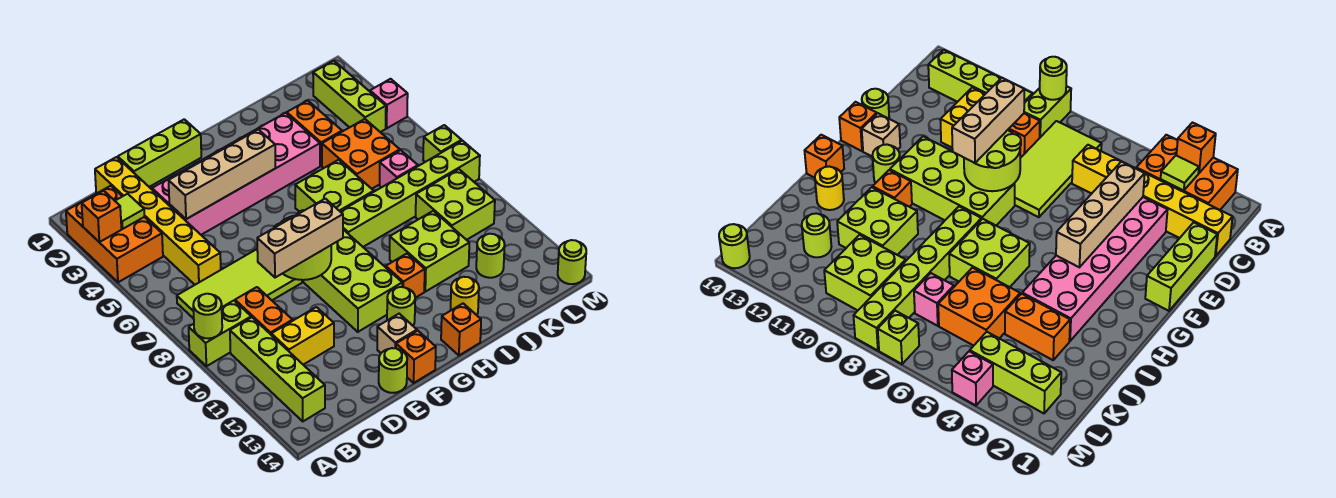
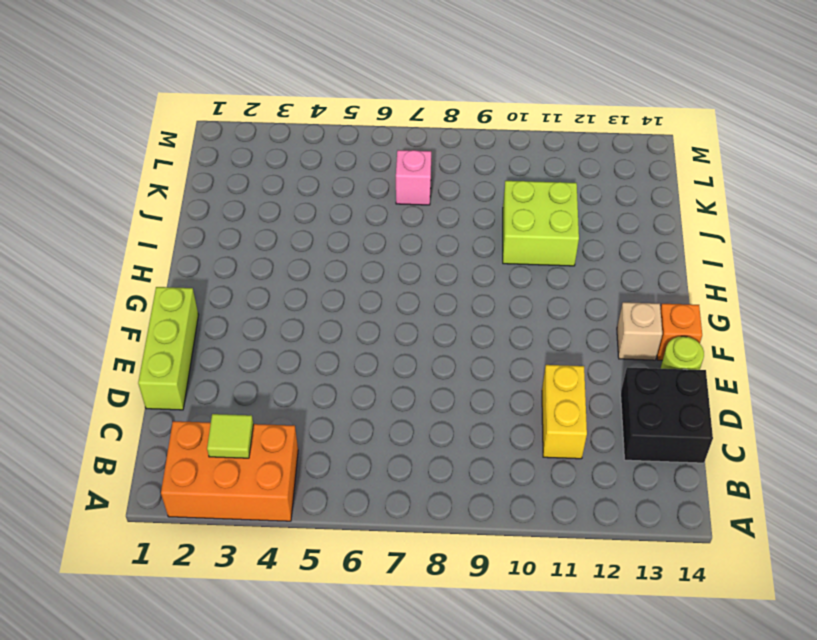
black brick C13:D14 level 1 -> none
none -> lime brick A9:B9 level 1
none -> lime tile B7:E8 level 1
none -> lime brick B10:B13 level 1
none -> yellow brick C1:C6 level 1

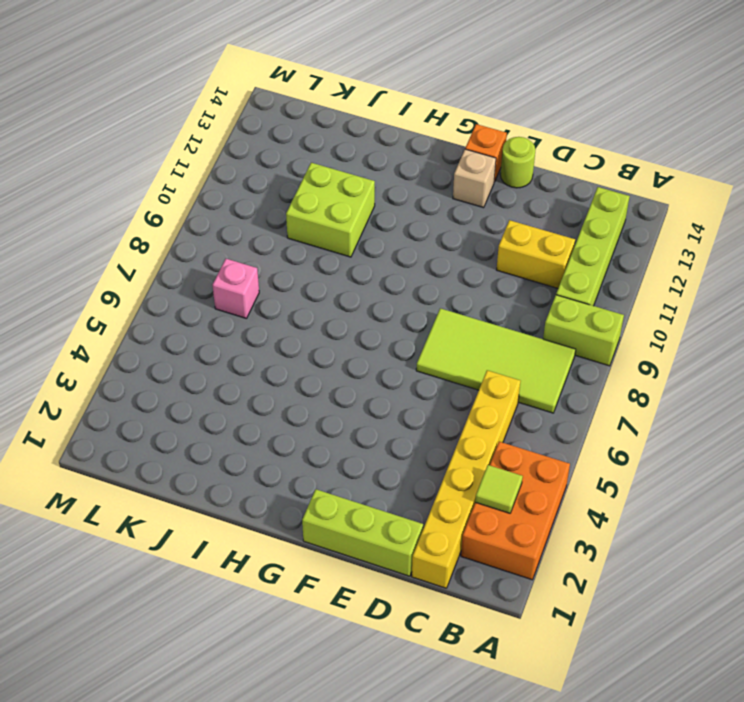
none -> orange brick C9:C10 level 1
none -> pink brick D3:I4 level 1
none -> lime brick F8:G11 level 1
none -> lime round brick G12 level 1

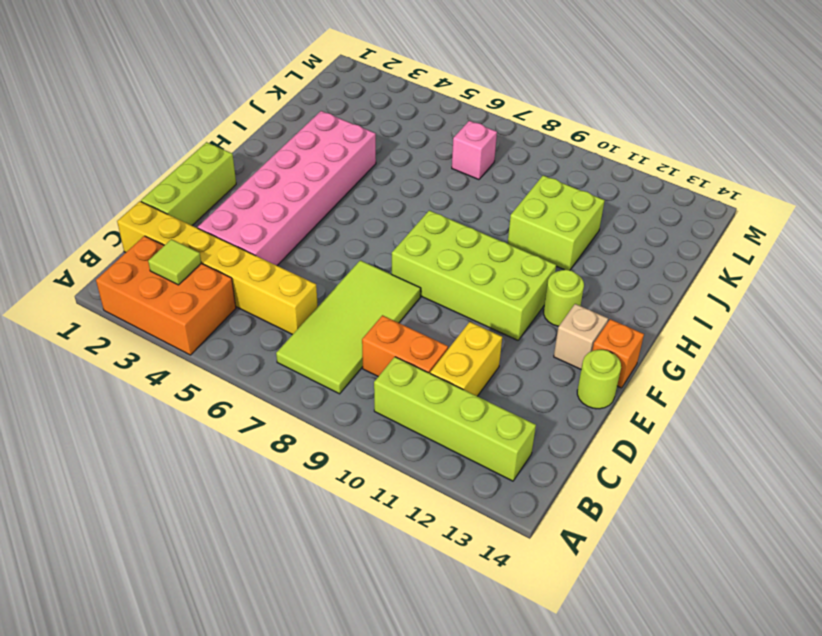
none -> lime brick A9:B9 level 1
none -> lime brick H6:I7 level 1
none -> lime brick H8:M8 level 1
none -> orange brick H11 level 1

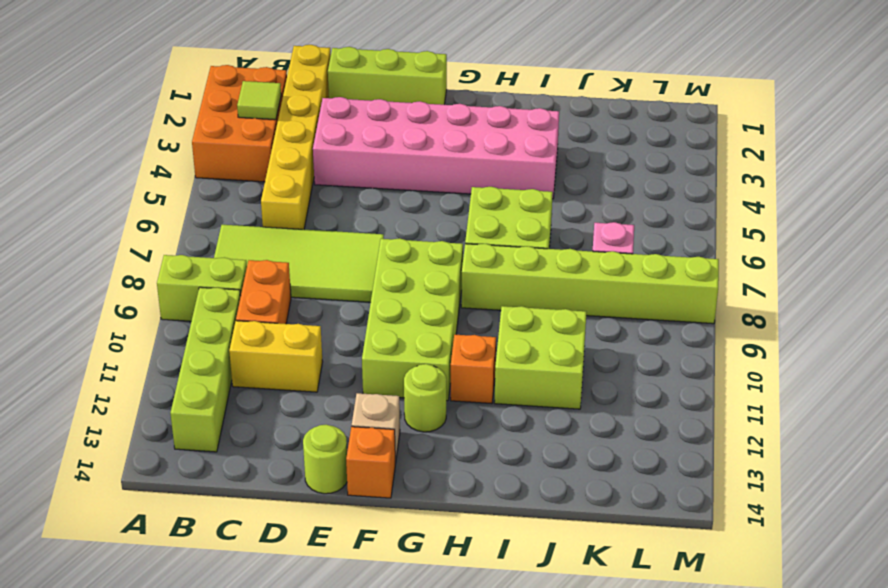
none -> orange brick H14 level 1
none -> yellow round brick I13 level 1
none -> orange brick J3:J4 level 1
none -> orange brick J5:K6 level 1

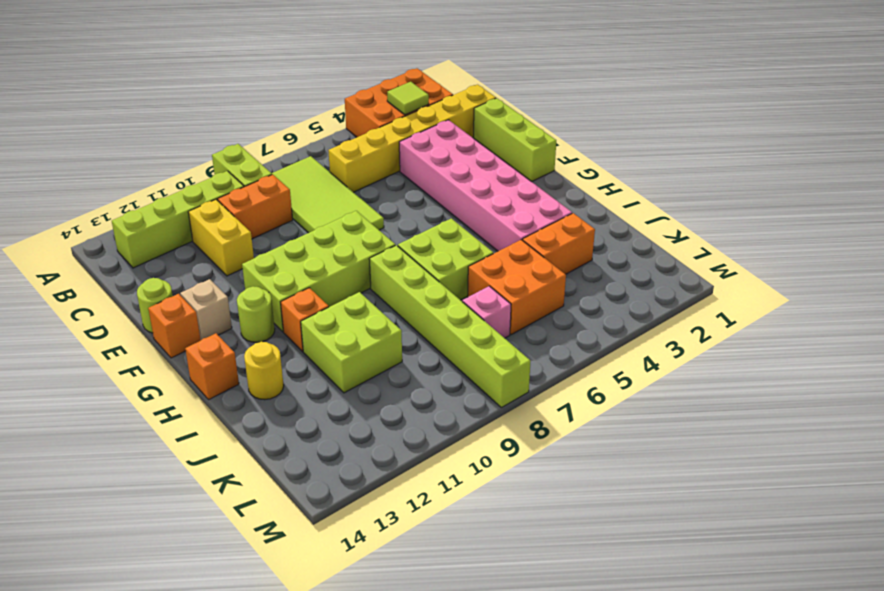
none -> lime brick K9:L10 level 1
none -> lime round brick K12 level 1
none -> lime brick L2:L4 level 1
none -> pink brick M4 level 1

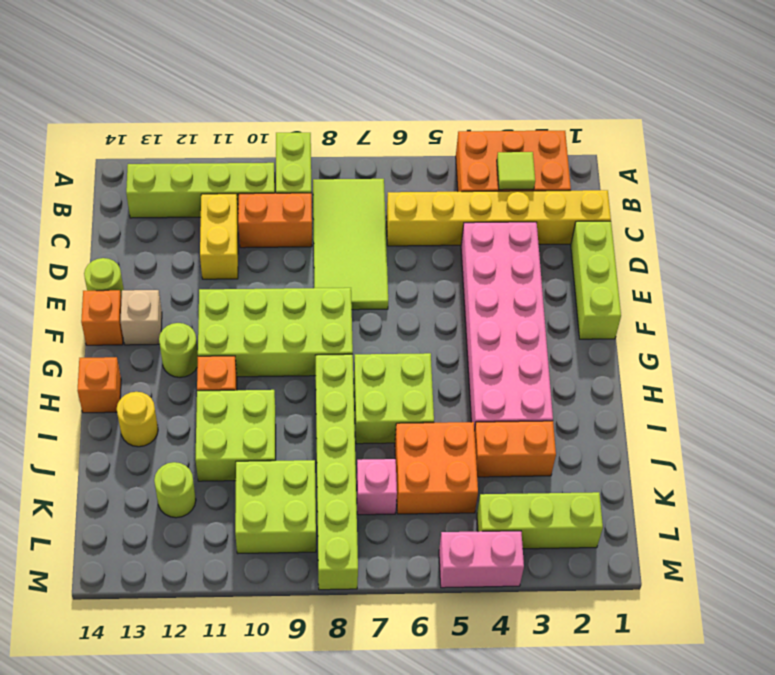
pink brick M4:M5 level 1 -> pink brick M4 level 1
none -> lime brick M7 level 1
none -> lime round brick M14 level 1
none -> orange brick A3 level 2
none -> lime round brick A9 level 2

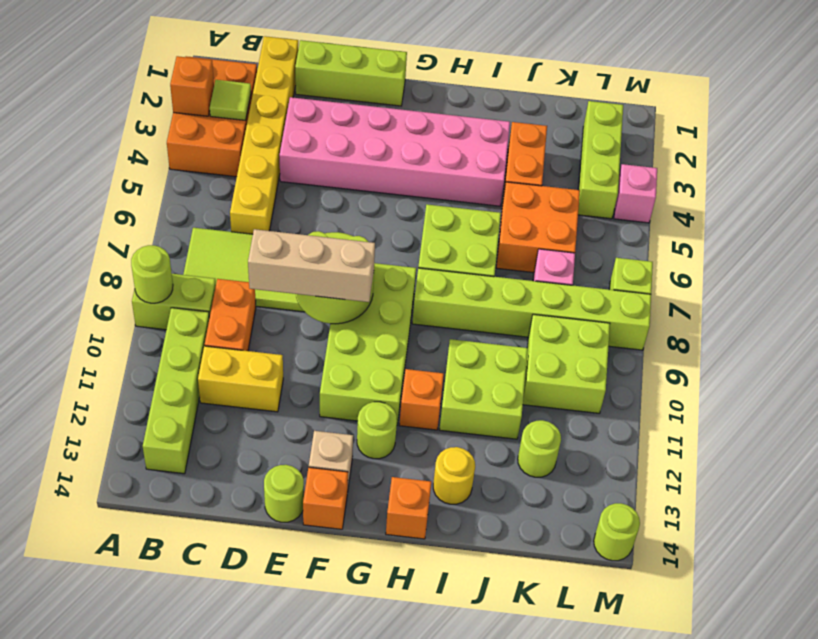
none -> tan brick D4:G4 level 2

